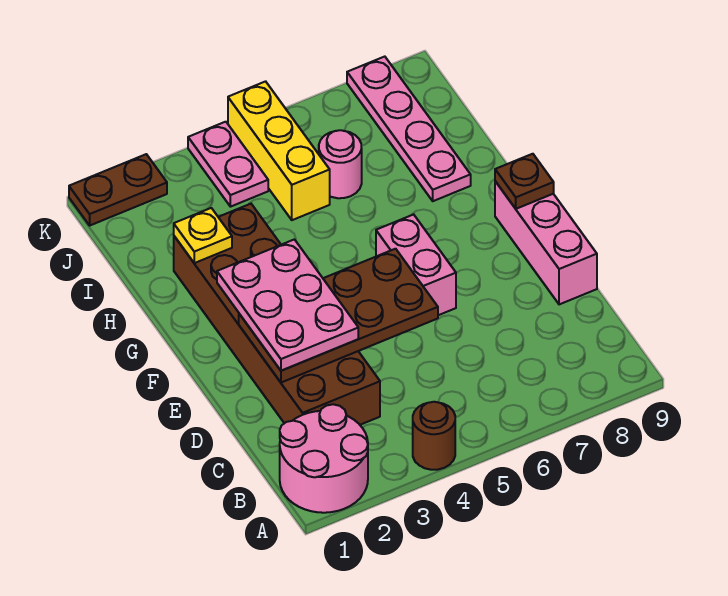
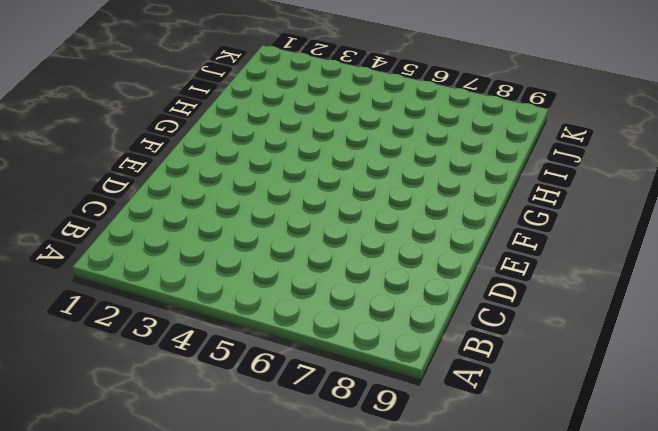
none -> pink round brick A1:B2 level 1
none -> brown round brick A4 level 1
none -> brown brick C2:H3 level 1

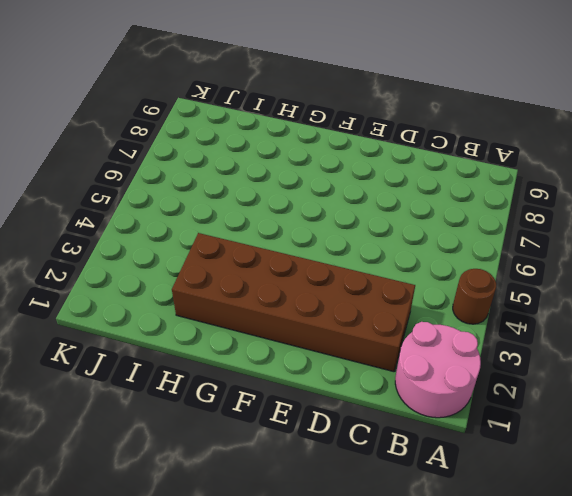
none -> pink brick D9:F9 level 1
none -> pink brick E6:F6 level 1
none -> pink plate H8:K8 level 1

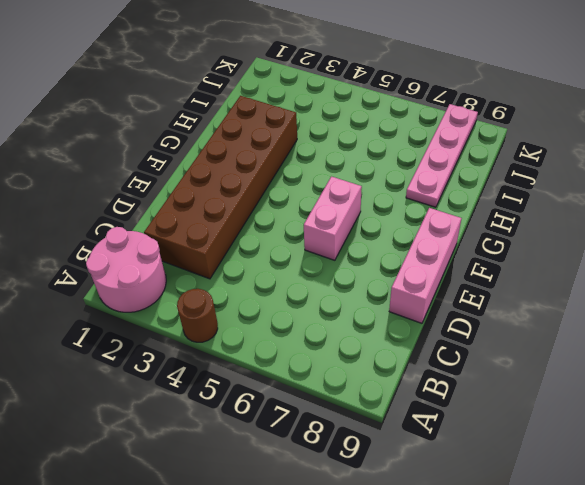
none -> yellow brick I5:K5 level 1
none -> pink round brick I6 level 1
none -> pink plate J4:K4 level 1

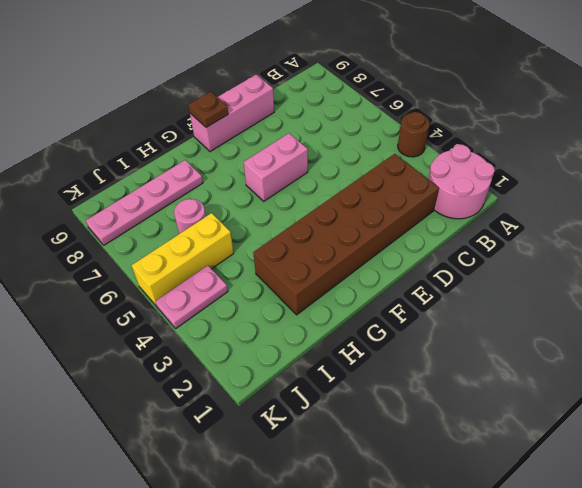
none -> brown plate K1:K2 level 1
none -> brown plate D2:E5 level 2
none -> yellow plate H2 level 2

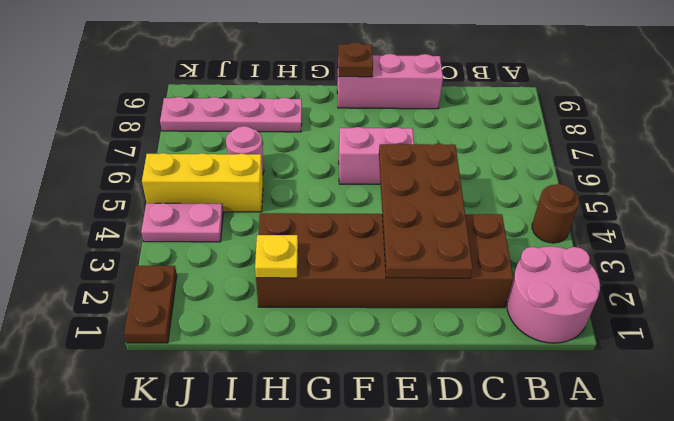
none -> pink plate D2:F3 level 3

